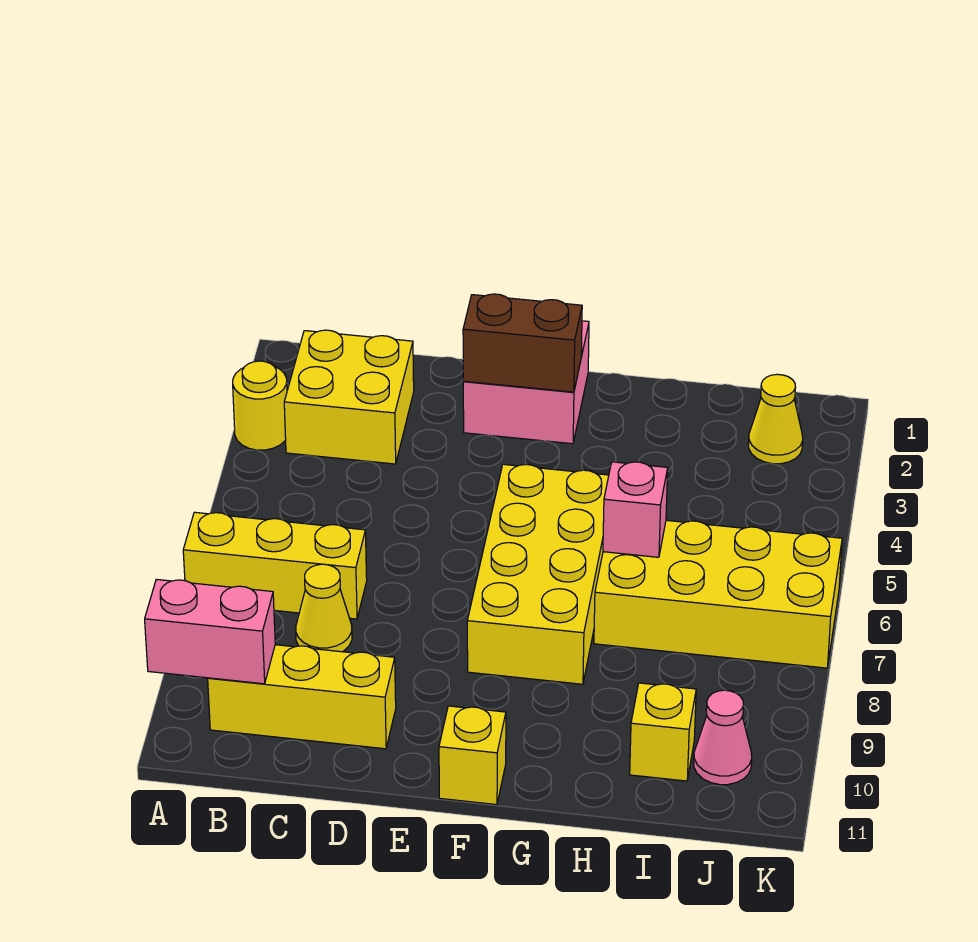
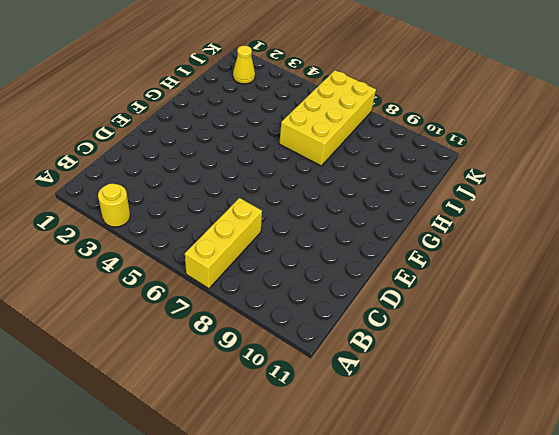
none -> yellow brick B2:C3 level 1
none -> yellow brick B10:D10 level 1
none -> yellow cone C8 level 1

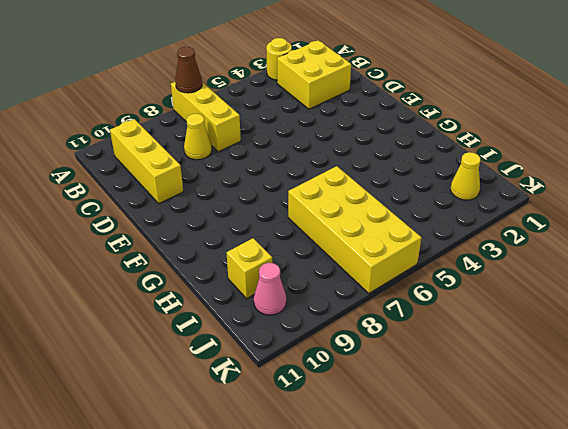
brown cone A7 level 2 -> none
none -> pink brick E1:F2 level 1
none -> yellow brick F5:G8 level 1
none -> yellow brick F11 level 1

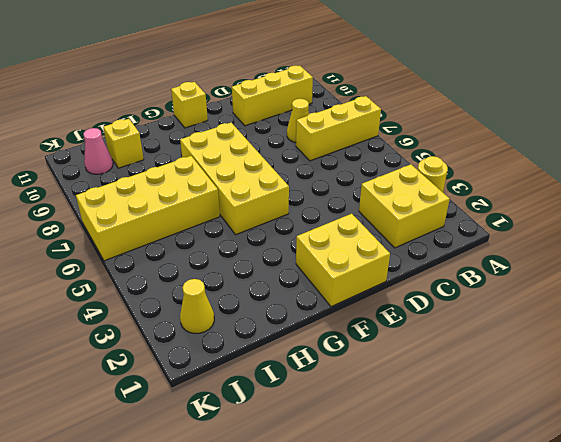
yellow brick E1:F2 level 1 -> pink brick E1:F2 level 1
none -> pink brick A10:B10 level 2
none -> brown brick E2:F2 level 2
none -> pink brick H6 level 2

